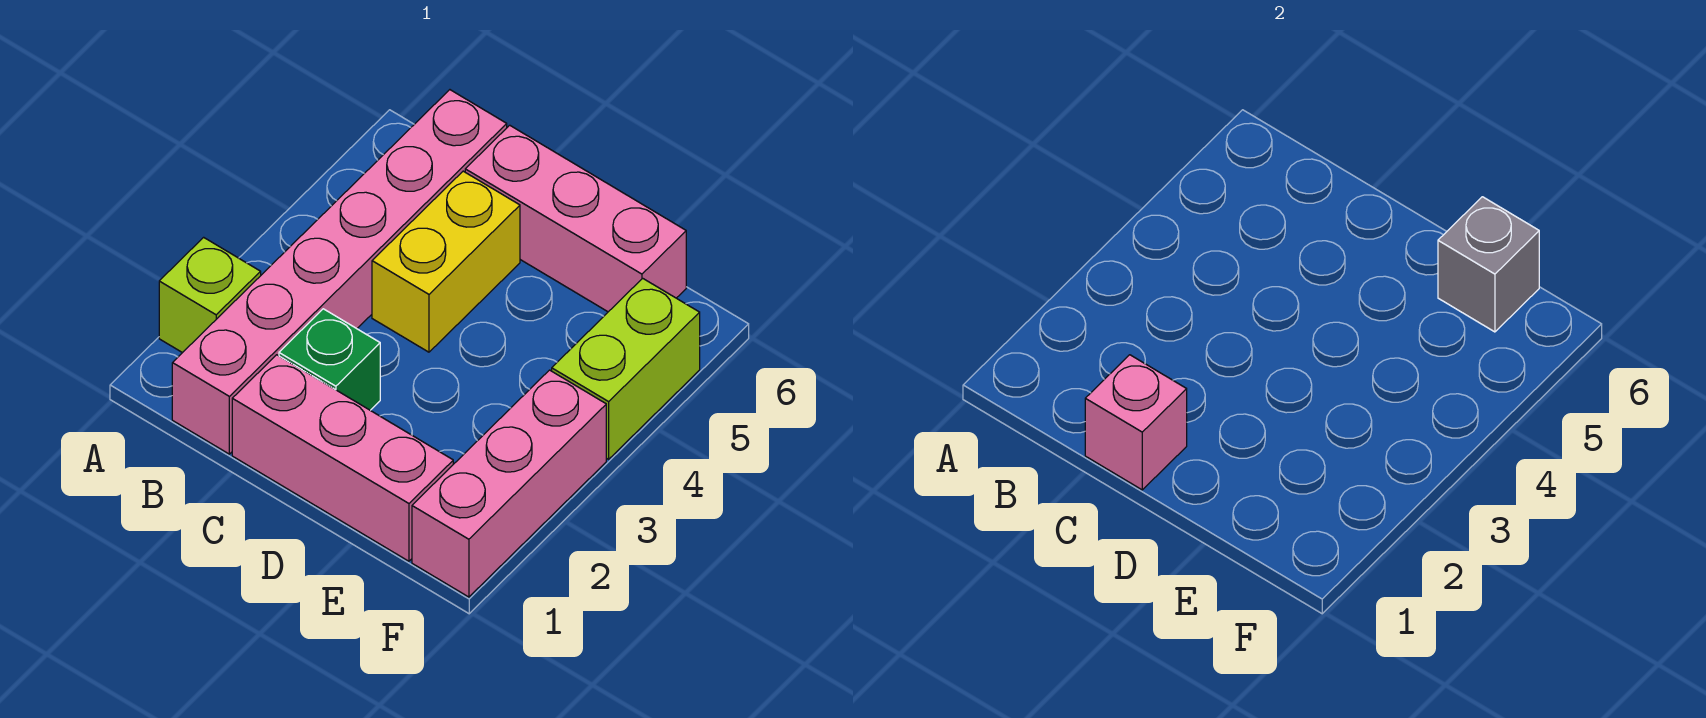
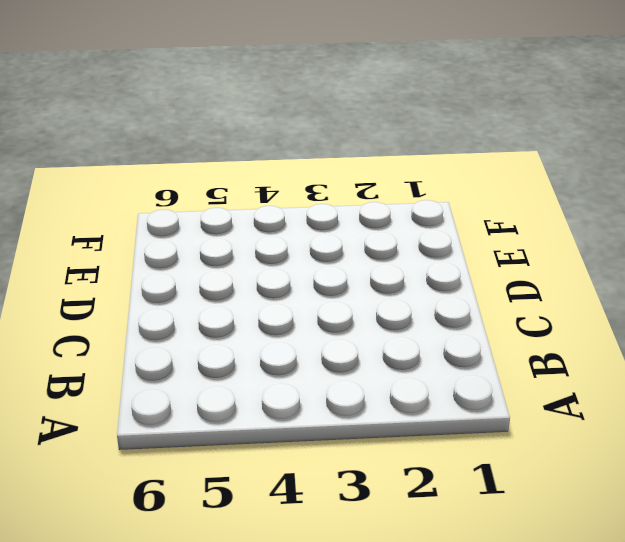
none -> lime brick A2 level 1
none -> pink brick B1:B6 level 1

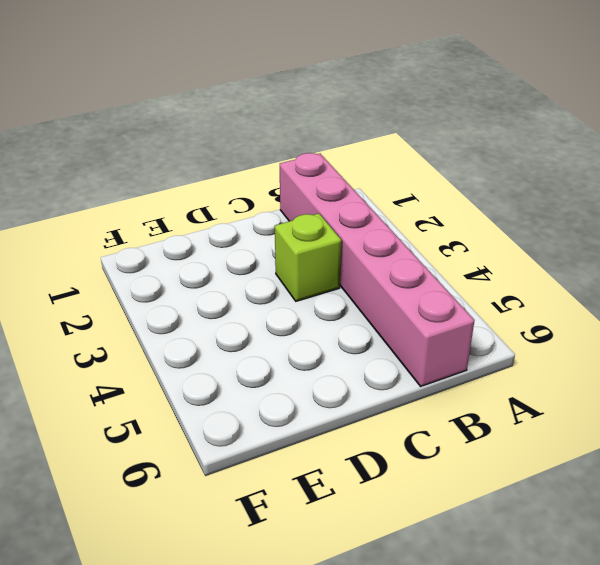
lime brick C3 level 1 -> lime brick A2 level 1
none -> pink brick C1:E1 level 1
none -> green brick C2 level 1

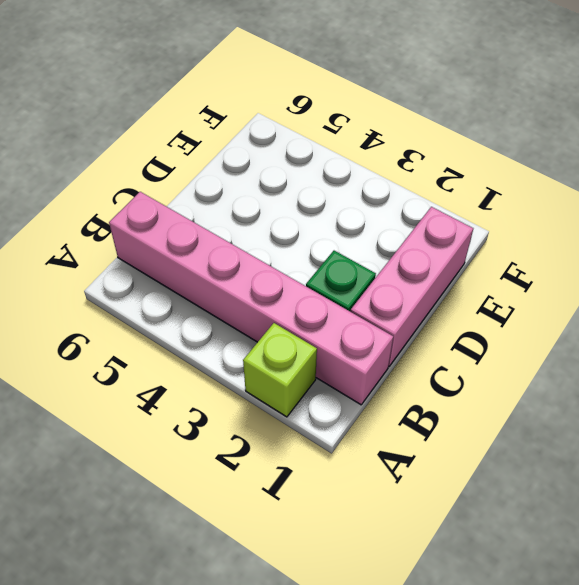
none -> yellow brick C4:C5 level 1
none -> pink brick C6:E6 level 1

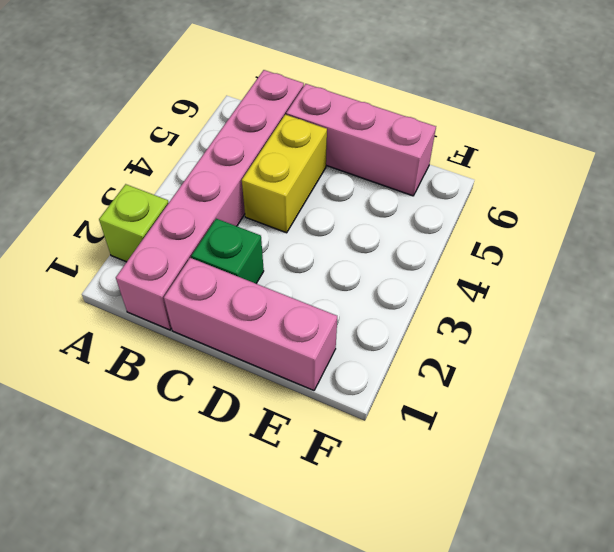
none -> pink brick F1:F3 level 1
none -> lime brick F4:F5 level 1

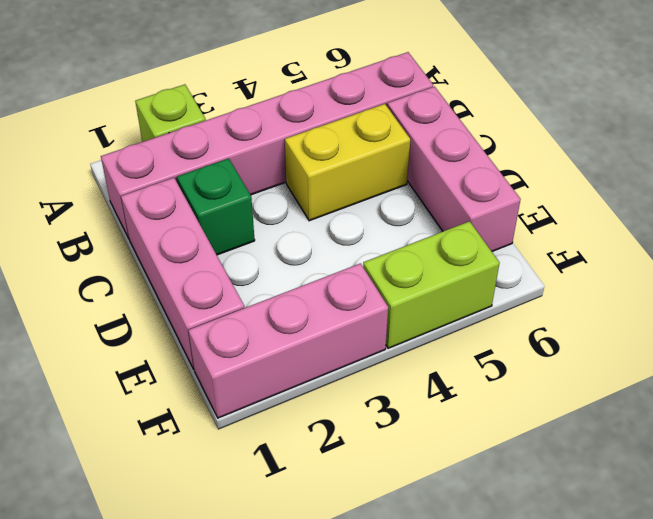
none -> pink brick C1 level 2
none -> grey brick E6 level 2

